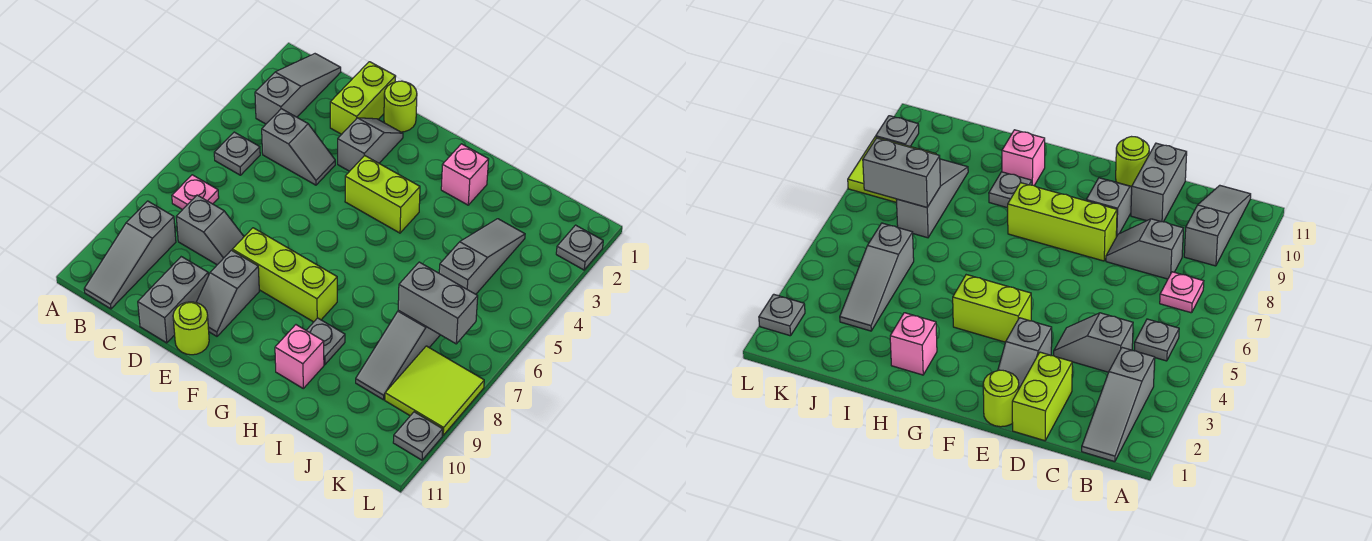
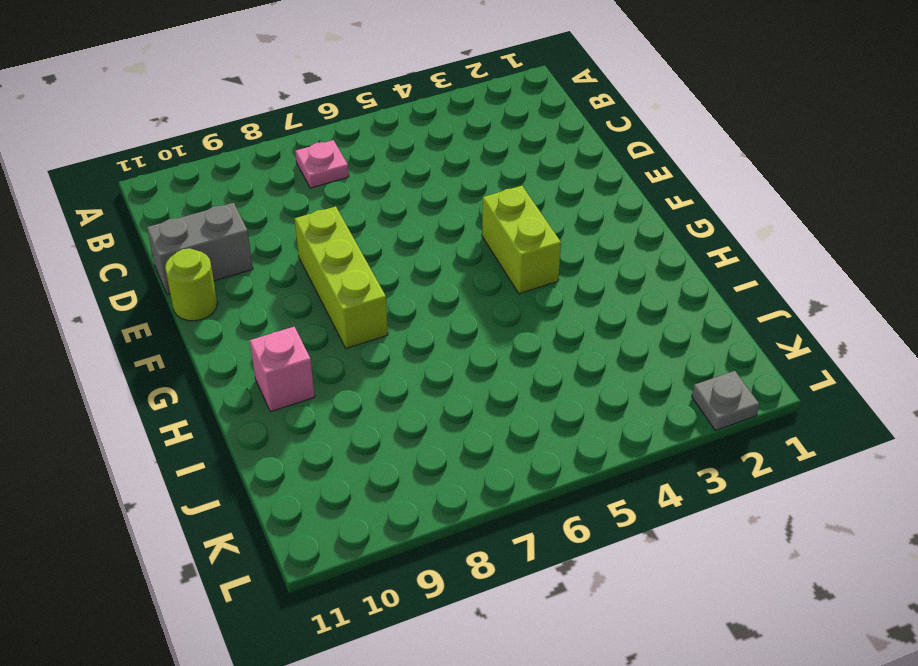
none -> grey slope B1:B3 level 1 top 3
none -> grey plate B5 level 1
none -> grey slope B9:B11 level 1 top 9

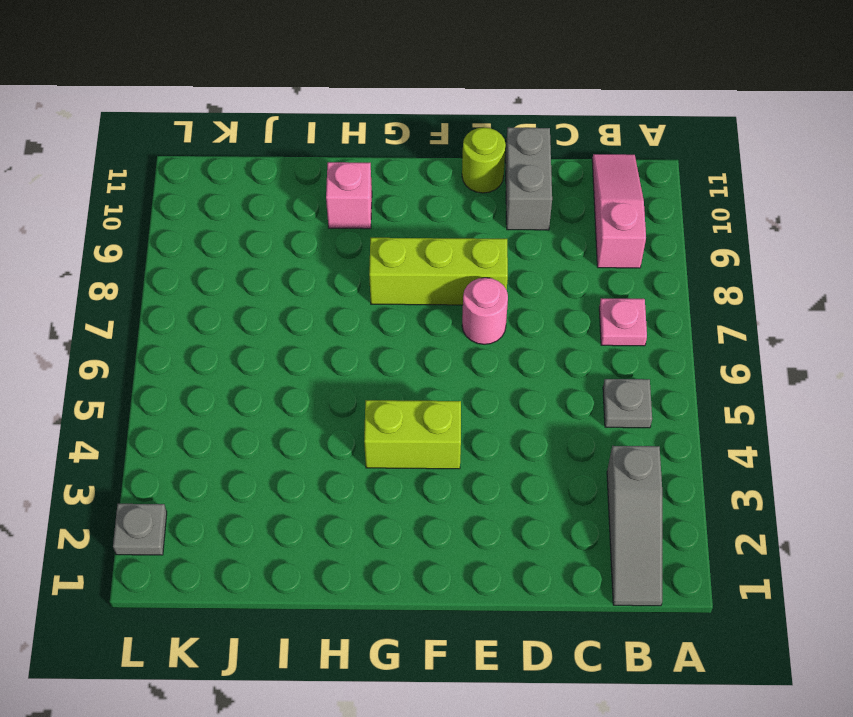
pink slope B9:B11 level 1 top 9 -> grey slope B9:B11 level 1 top 9
pink round brick E7 level 1 -> none
none -> grey slope C4:D4 level 1 top C
none -> grey slope C8:D8 level 1 top C
none -> lime brick D1:D2 level 1

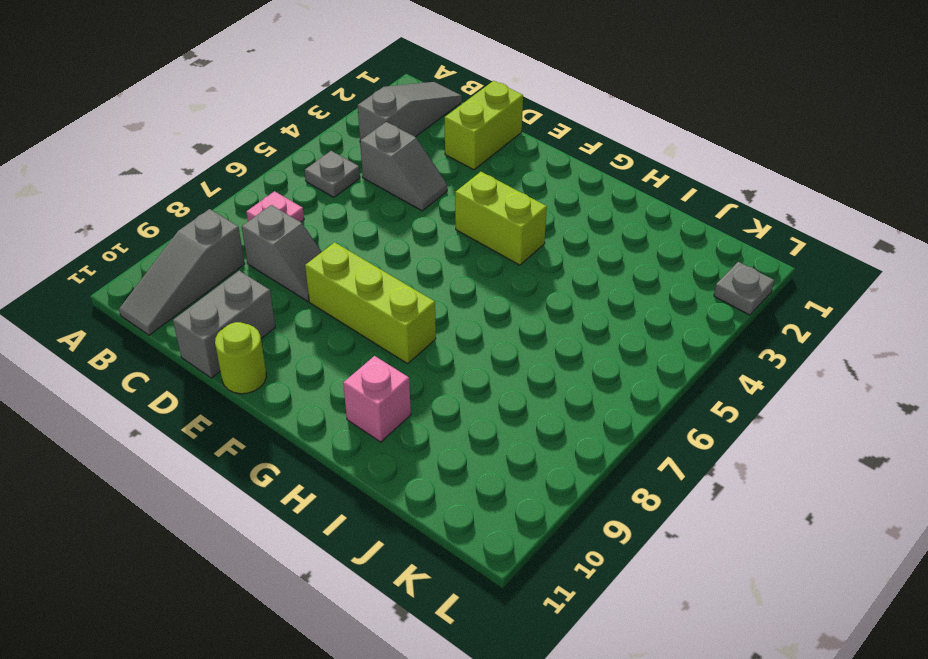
none -> lime round brick E1 level 1
none -> grey slope E2:E3 level 1 top 3
none -> grey slope E9:E10 level 1 top 9

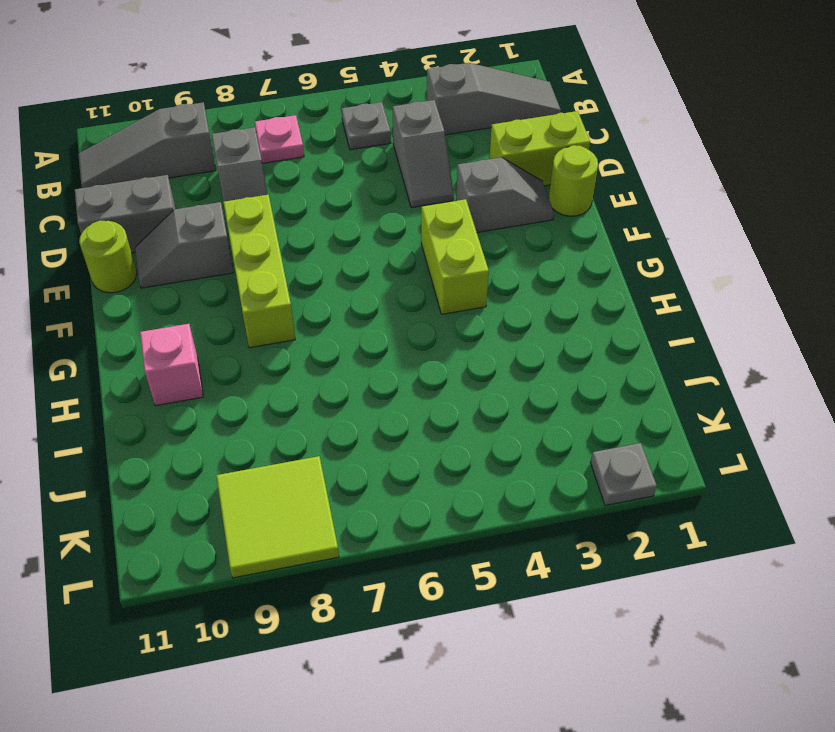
none -> pink brick H2 level 1
none -> grey plate H9 level 1
none -> grey slope J3:J5 level 1 top 5

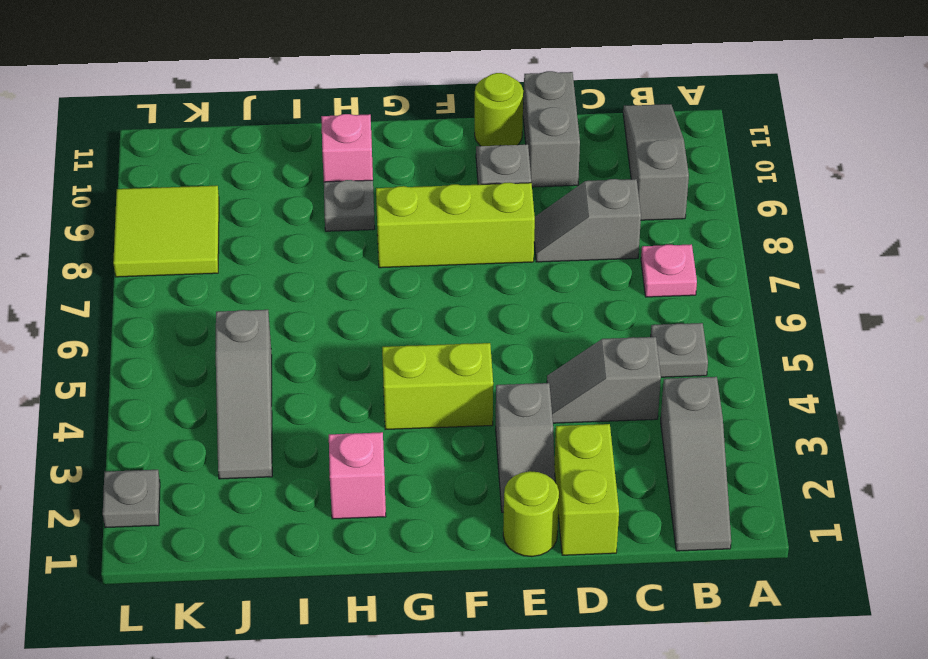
none -> grey slope J7:J9 level 1 top 7
none -> grey plate L10 level 1
none -> grey brick J7:K7 level 2

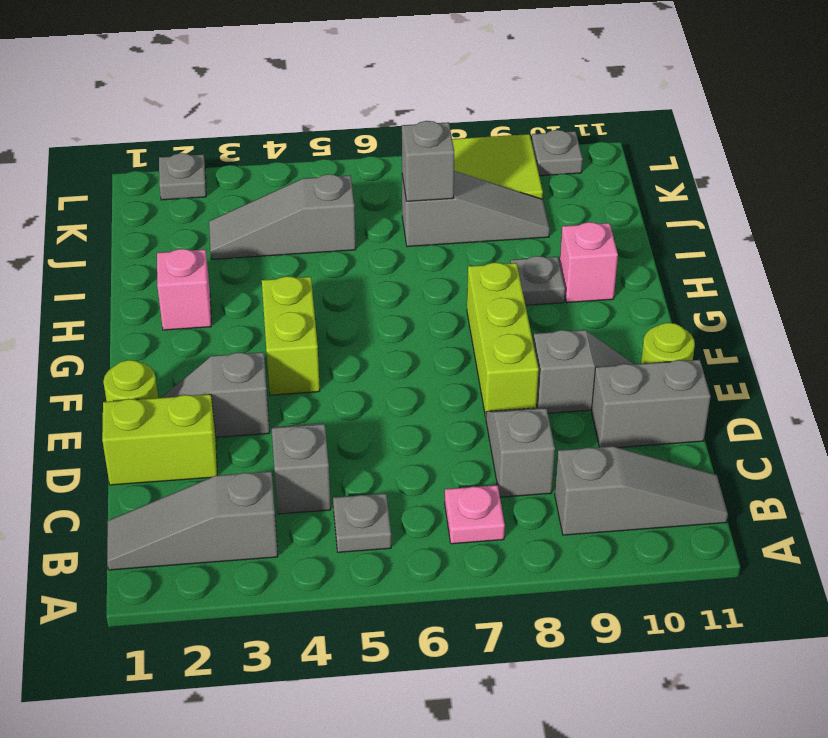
grey brick J7 level 2 -> grey brick J7:K7 level 2

